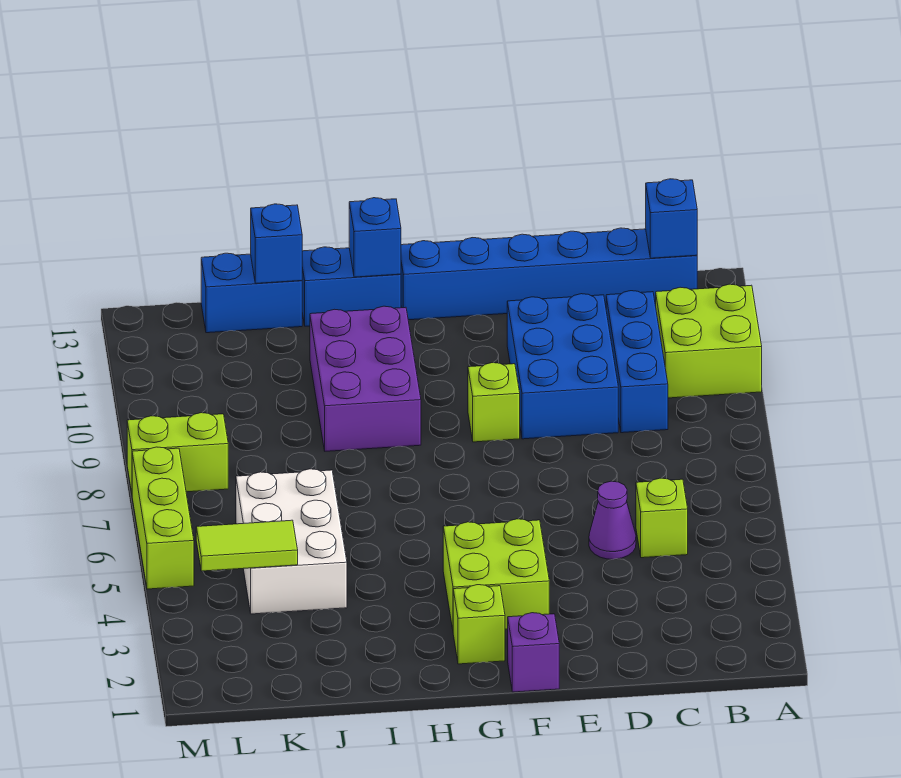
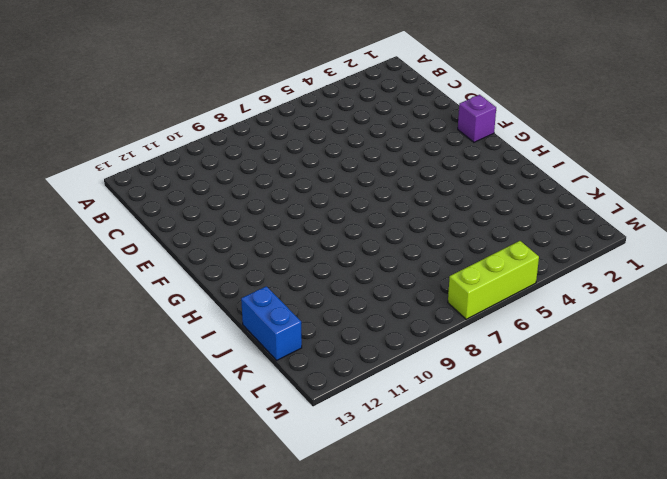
none -> lime brick A10:B11 level 1
none -> blue brick B13:G13 level 1
none -> lime brick C5 level 1

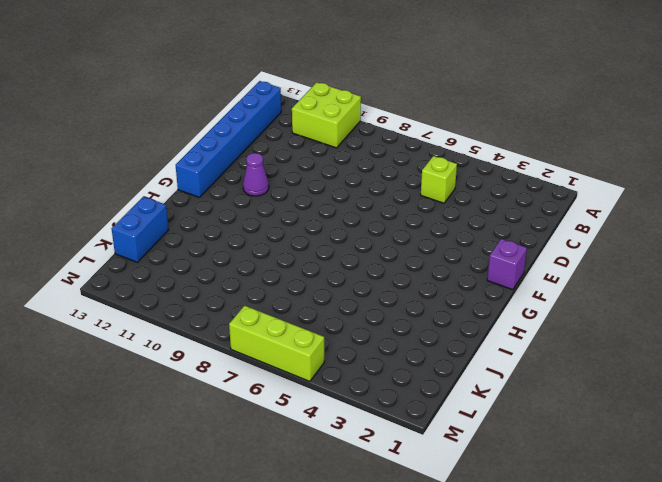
purple cone F11 level 1 -> purple cone D5 level 1
none -> blue brick C9:C11 level 1
none -> blue brick D9:E11 level 1
none -> lime brick F3:G4 level 1

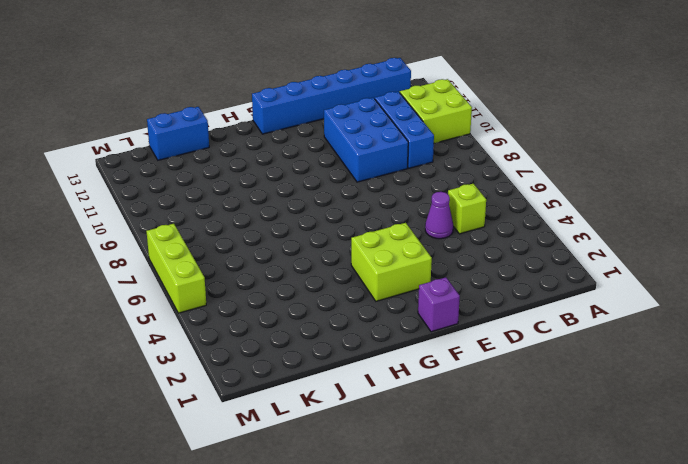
none -> lime brick F9 level 1
none -> lime brick G2 level 1
none -> purple brick H9:I11 level 1

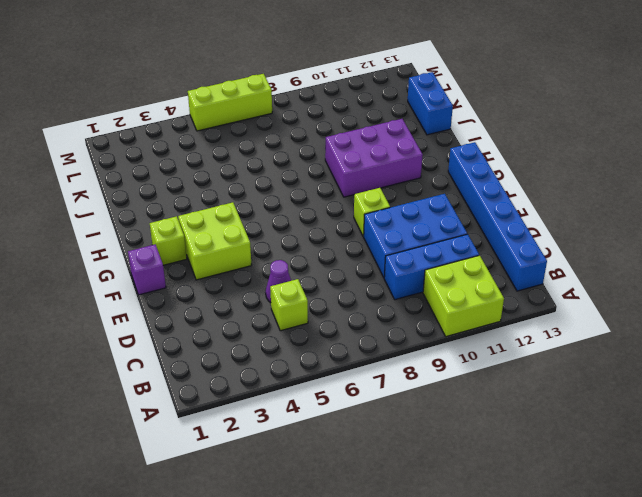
none -> blue brick H13:I13 level 1
none -> white brick J4:K6 level 1
none -> lime brick L8:M8 level 1

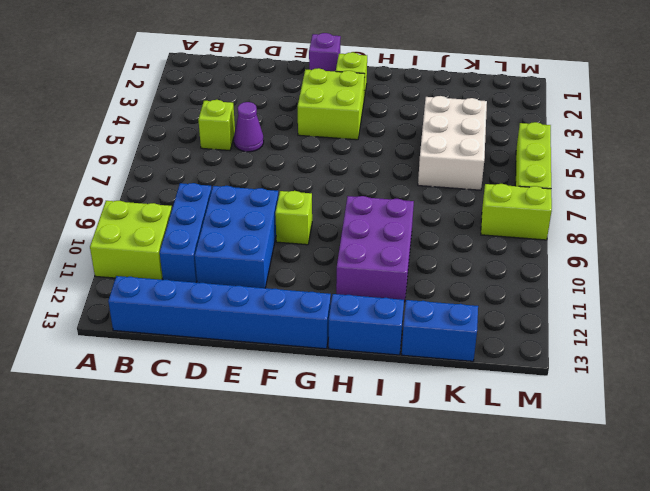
none -> blue brick B13 level 2
none -> blue brick H13 level 2
none -> blue brick J13 level 2

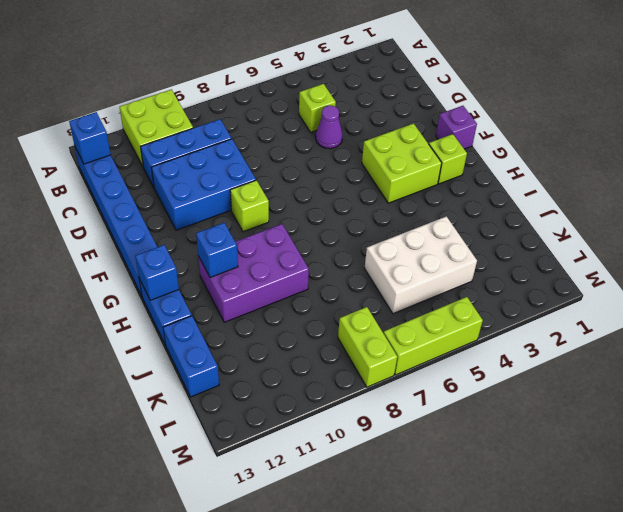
blue brick H11 level 2 -> blue brick J13 level 2
none -> lime tile K4:L4 level 2

